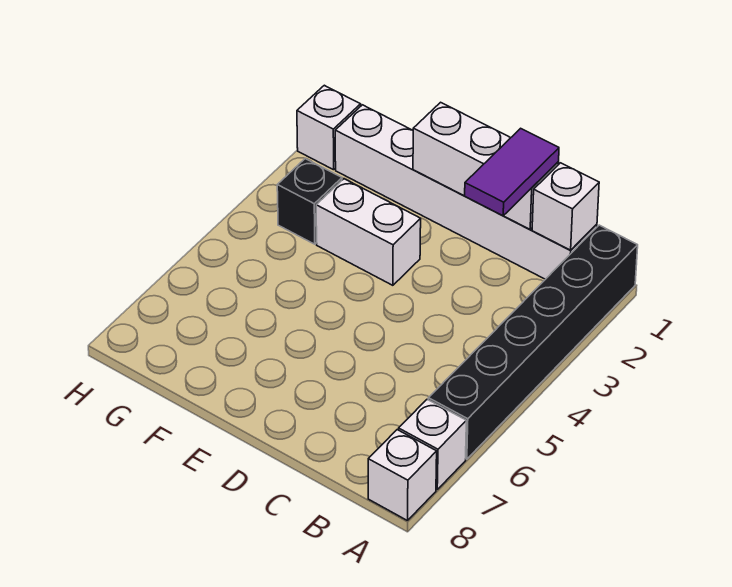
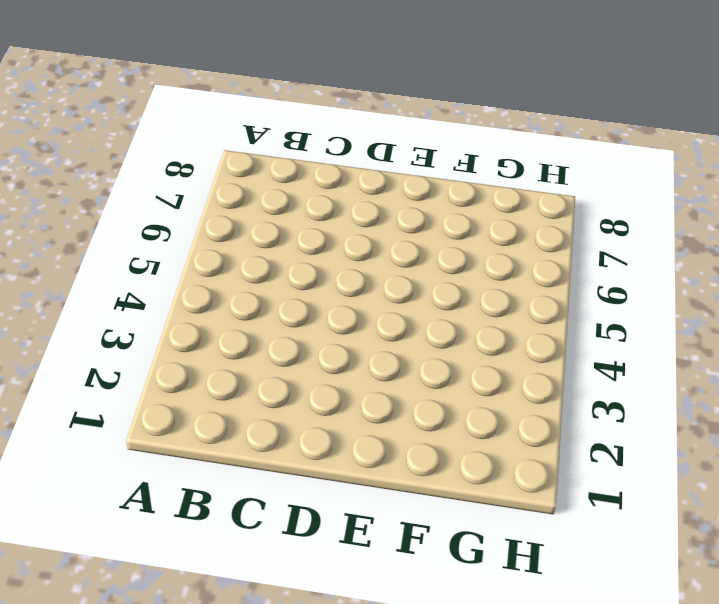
none -> black brick A1:A6 level 1
none -> white brick A7 level 1

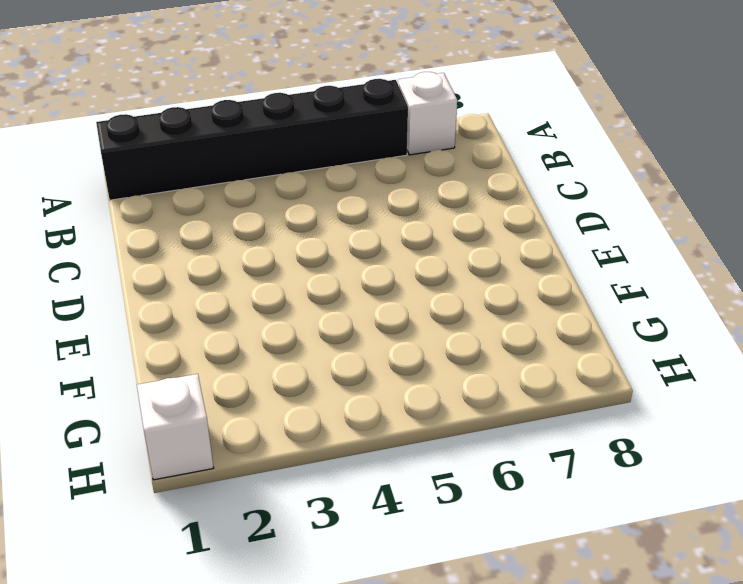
none -> white brick A8 level 1
none -> white brick B1:G1 level 1

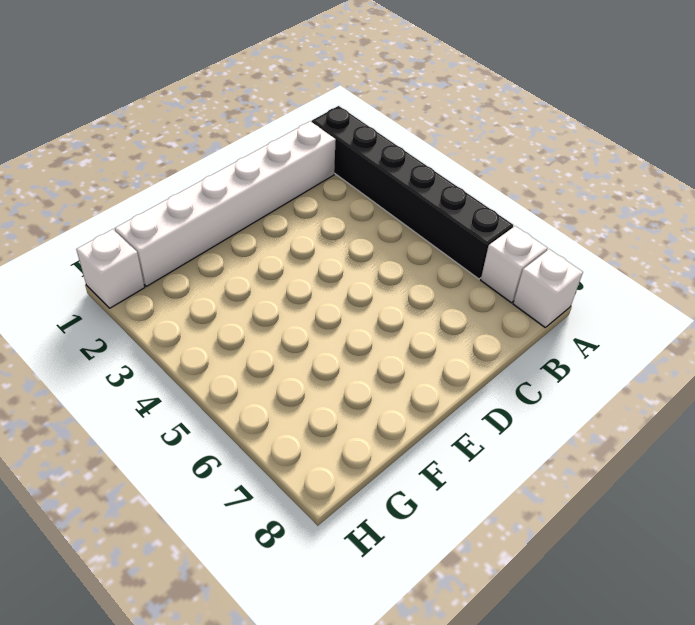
none -> white brick E3:F3 level 1
none -> black brick G3 level 1

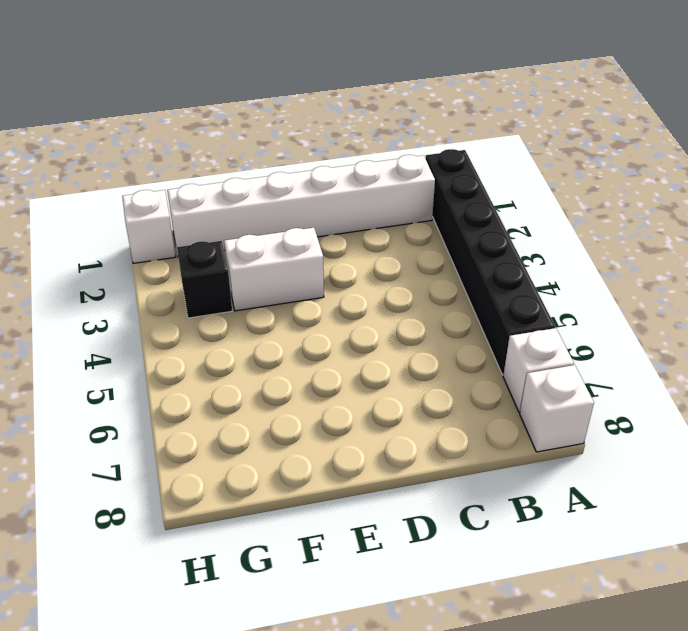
none -> white brick B1 level 2
none -> white brick C1:E1 level 2

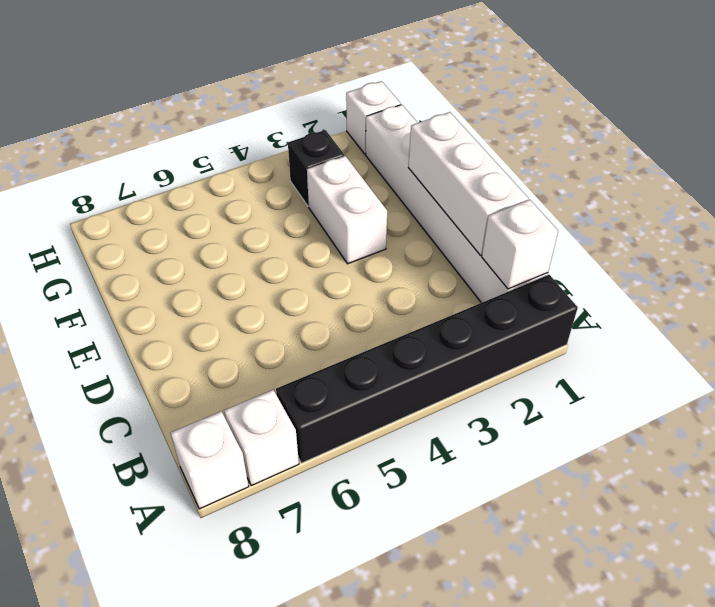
none -> purple tile C1:C2 level 3

